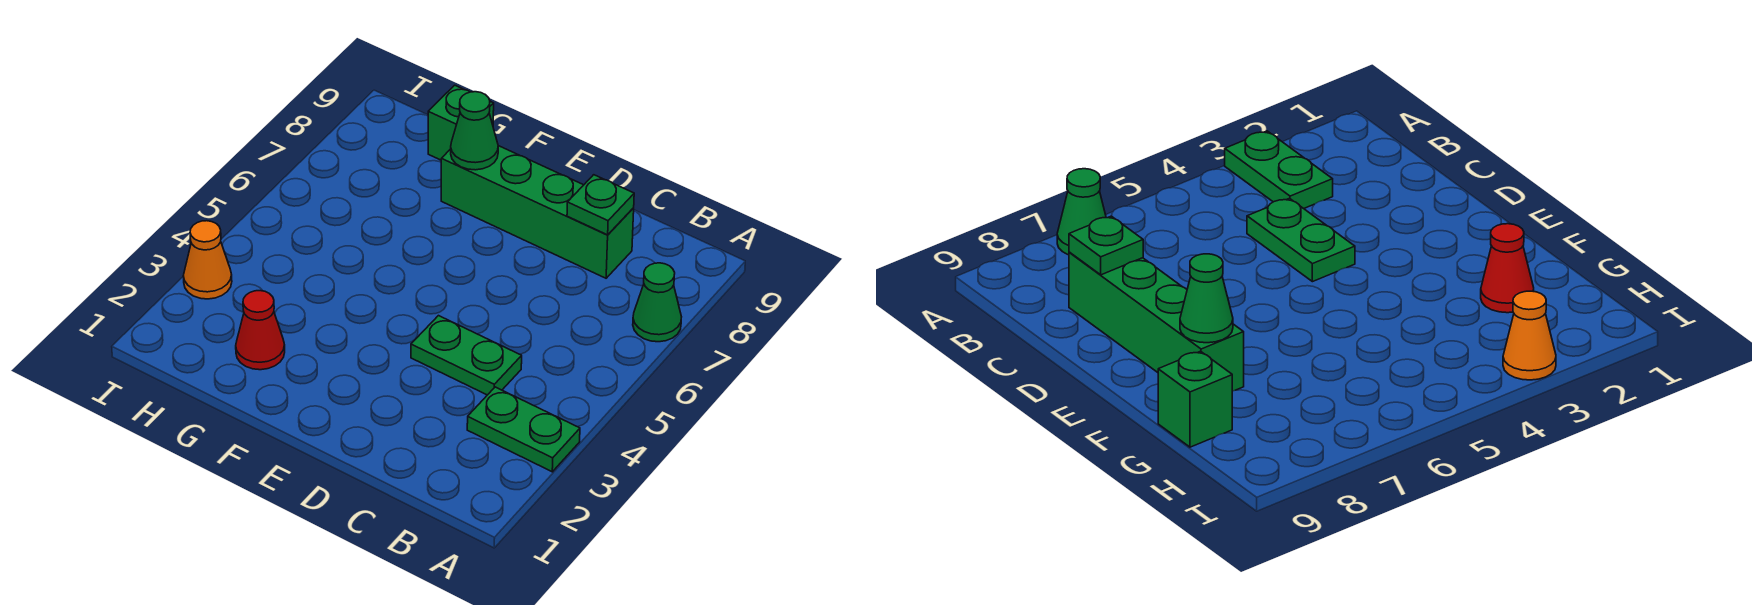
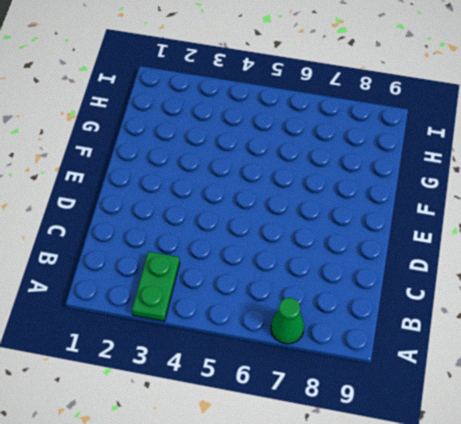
none -> green plate C4:D4 level 1
none -> green brick C8:F8 level 1

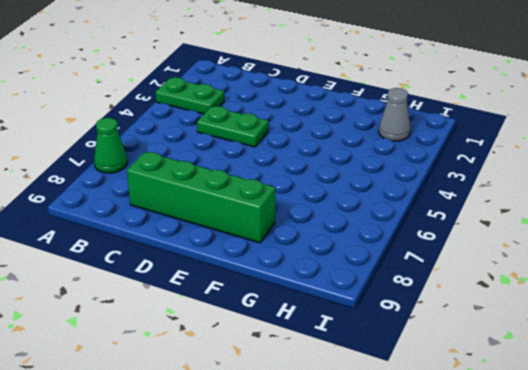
grey cone H2 level 1 -> none
none -> red cone G2 level 1
none -> green brick G9 level 1

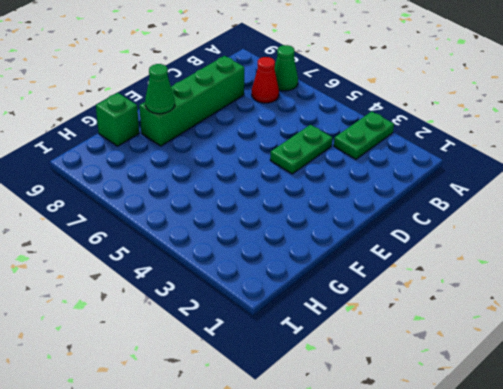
red cone B7 level 1 -> red cone G2 level 1
none -> orange cone I3 level 1
none -> green plate C8 level 2

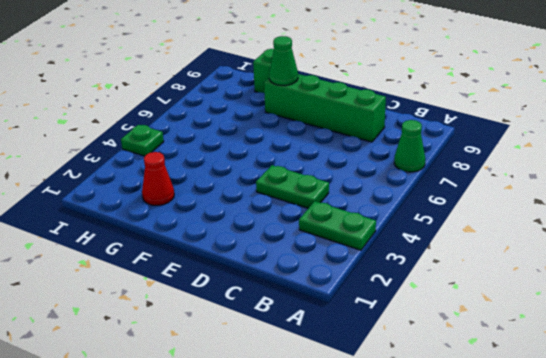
green plate I4 level 1 -> green plate C8 level 2
none -> orange cone I3 level 1

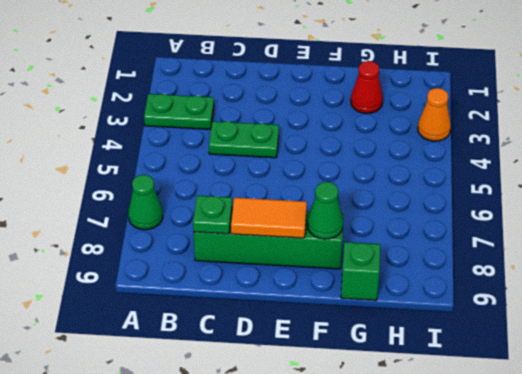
orange tile D8:E8 level 2 -> none

